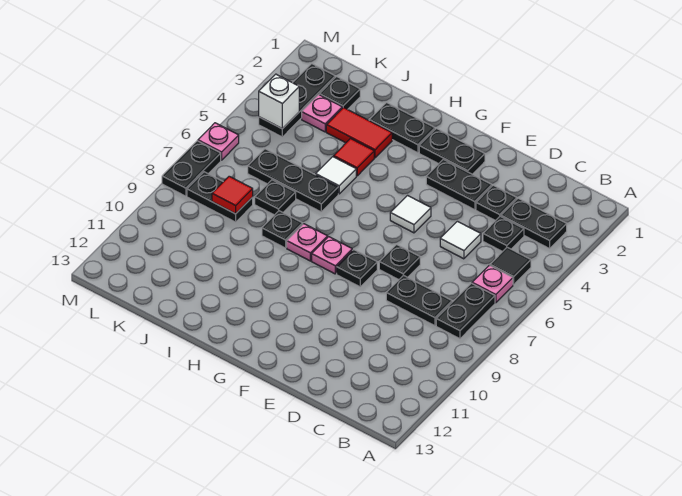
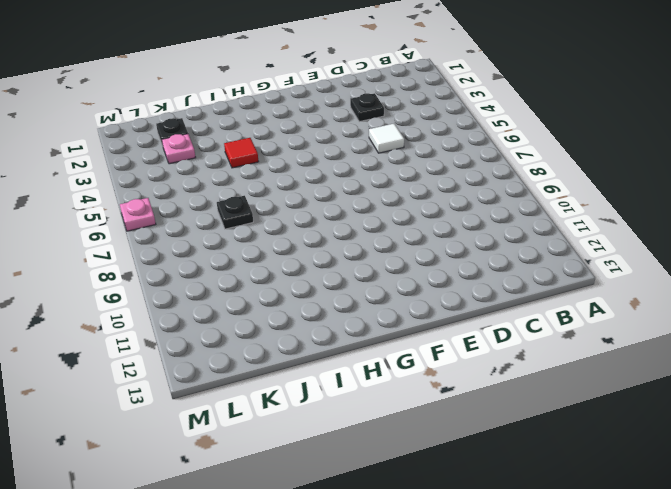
none -> black plate B3:C3 level 1
none -> black tile B5 level 1
none -> pink plate B6 level 1
none -> black plate B7:B8 level 1

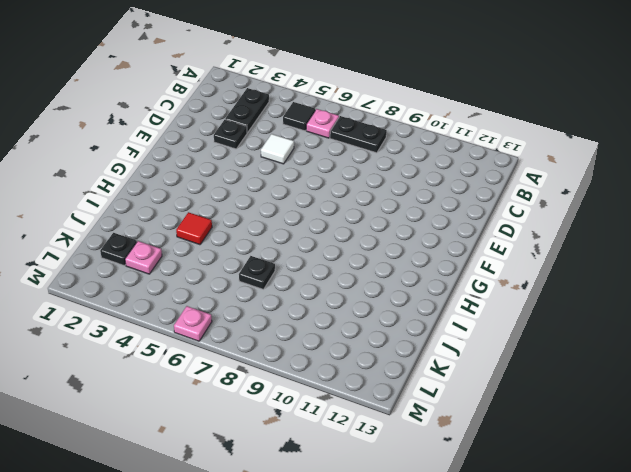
none -> black plate C4 level 1
none -> black plate C8:D8 level 1
none -> black plate E3:F3 level 1
none -> black plate E7 level 1

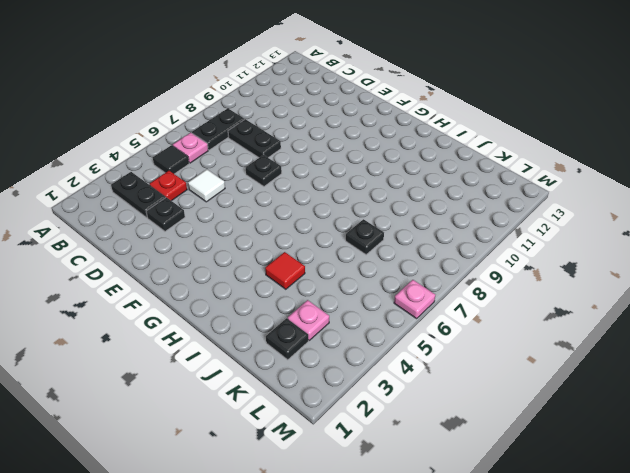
red plate C4 level 1 -> black plate C4 level 1
none -> black plate E3:F3 level 1
none -> black plate F2:G2 level 1
none -> white tile F5 level 1
none -> black plate F8 level 1

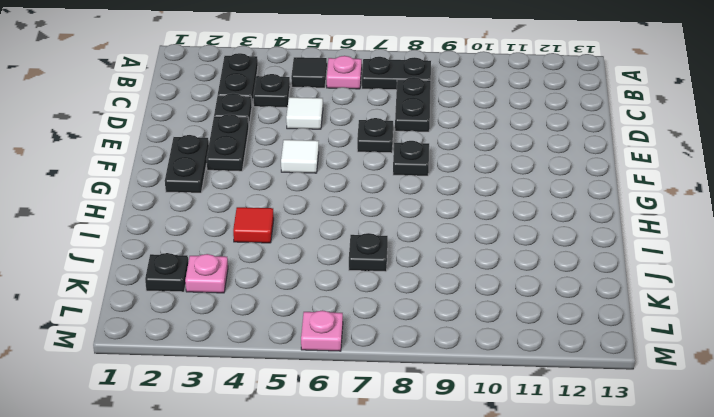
none -> pink plate G8 level 1
none -> black plate H2:I2 level 1
none -> pink plate H8 level 1
none -> red tile I3:J3 level 1

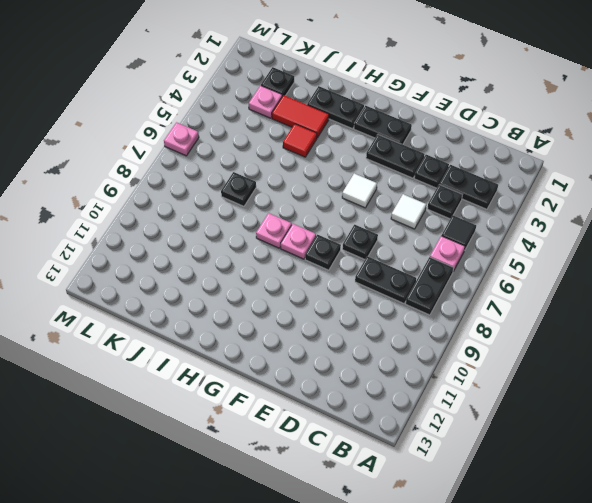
none -> white tile I5 level 1
none -> black plate I6:K6 level 1
none -> black plate I8 level 1
none -> black plate K8:L8 level 1

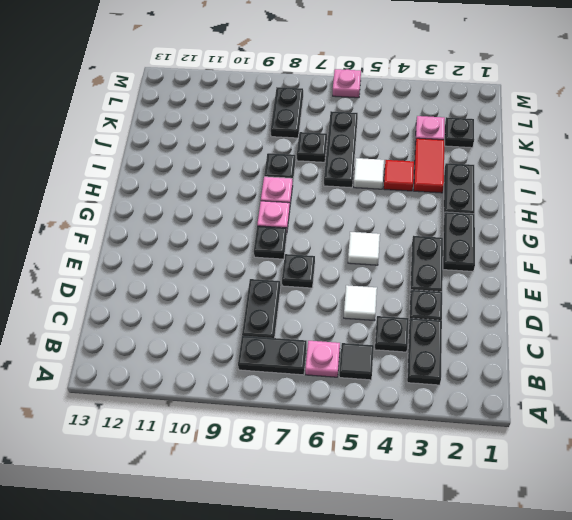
none -> black plate L2:L4 level 1
none -> black plate M7:M8 level 1
none -> red tile K8 level 2
none -> white brick L4 level 2

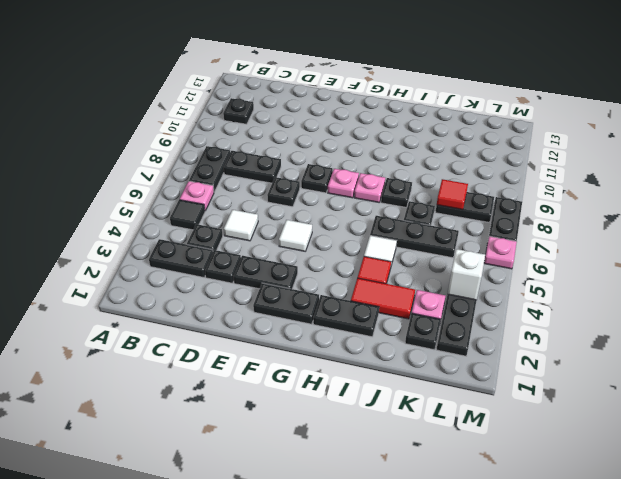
black plate B11 level 1 -> none

